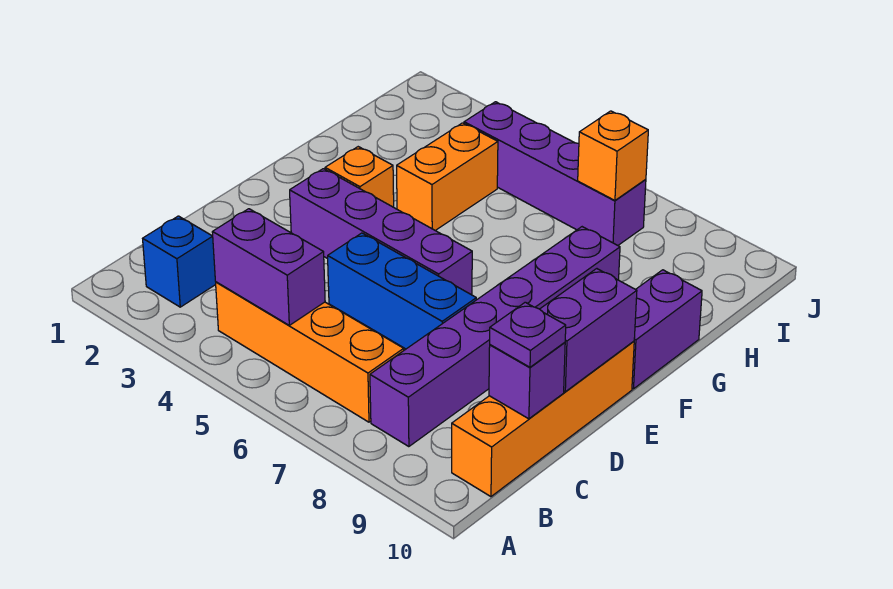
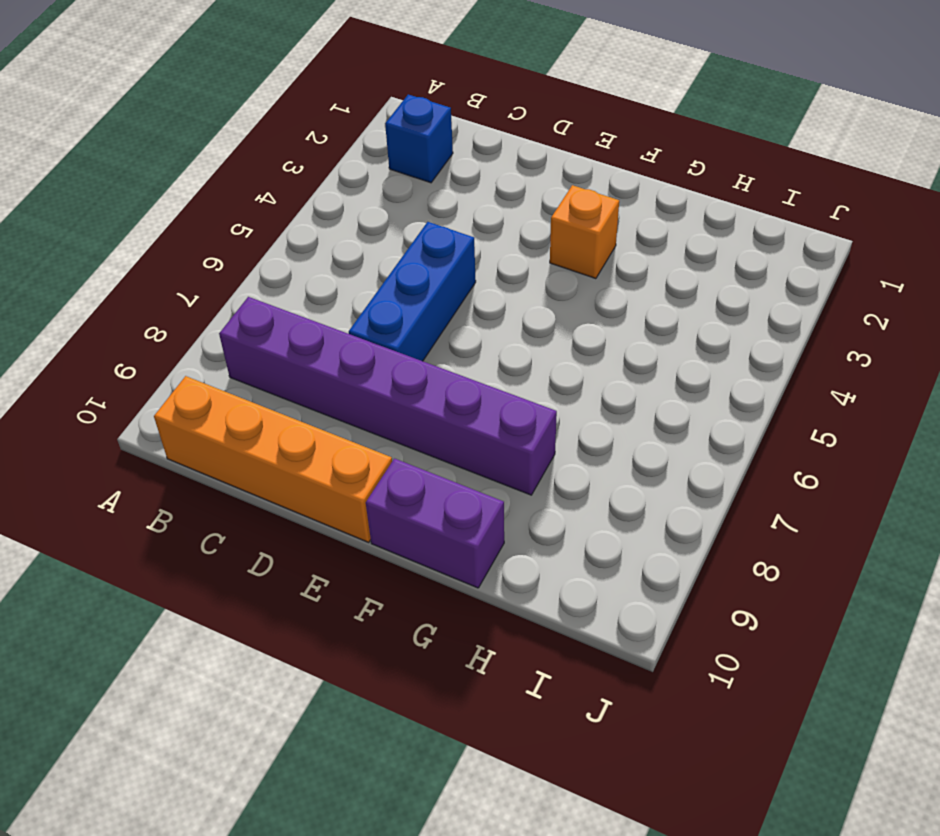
none -> orange brick B4:B7 level 1
none -> purple brick E3:E6 level 1
none -> orange brick G4:H4 level 1

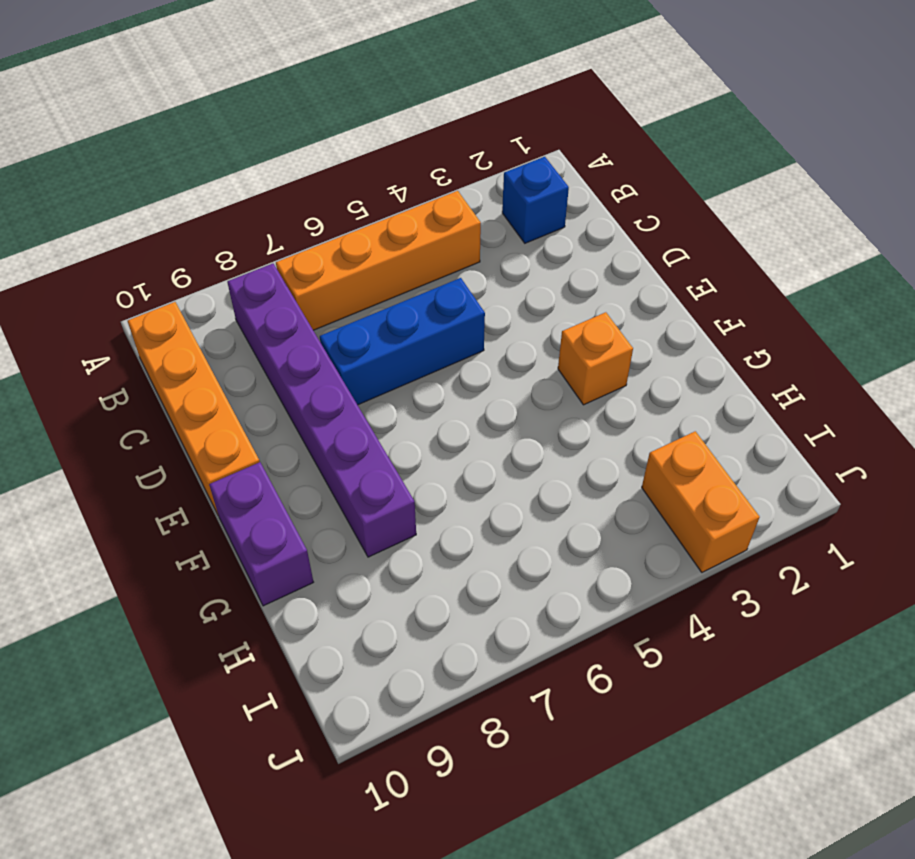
orange brick I3:J3 level 1 -> orange brick G4:H4 level 1
none -> purple brick E3:E6 level 1
none -> purple brick I4:I7 level 1
none -> purple brick B4:B5 level 2

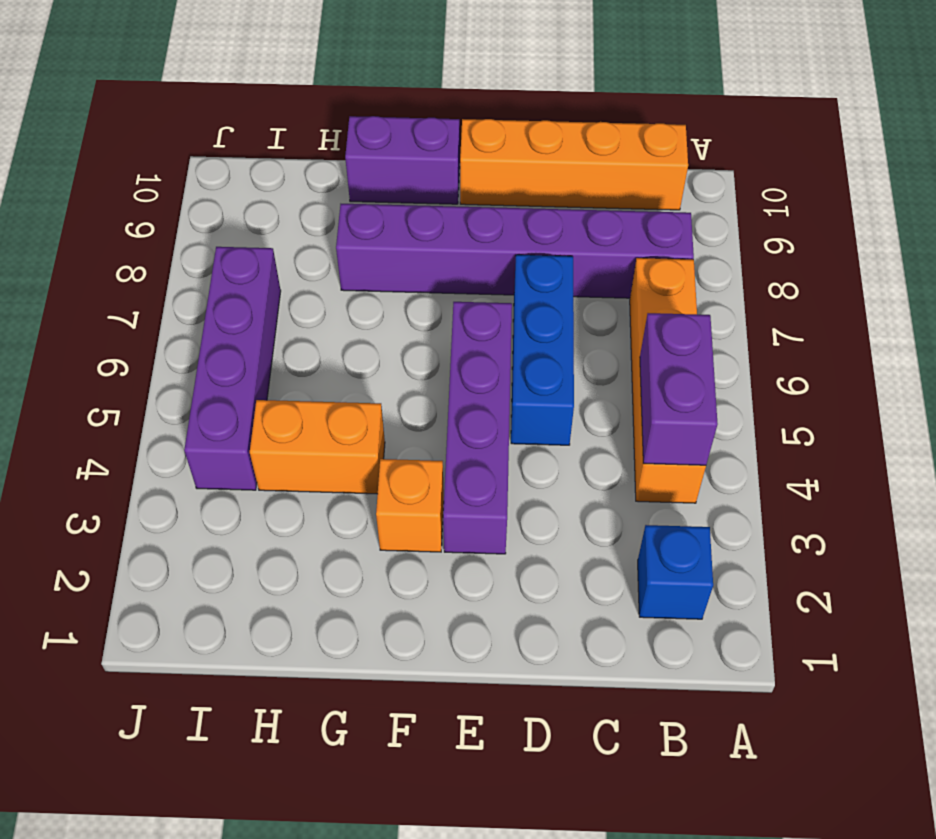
none -> purple brick C10 level 2
none -> purple brick D10:E10 level 2
none -> orange brick I7 level 2

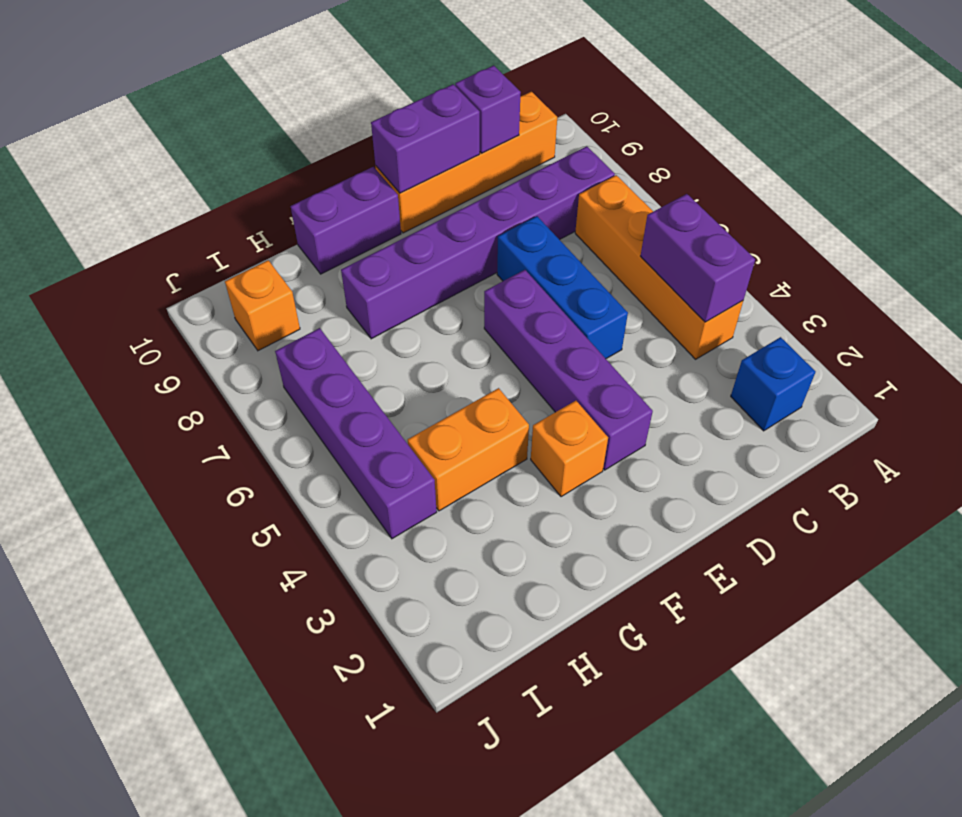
orange brick I9 level 1 -> orange brick I7 level 2
none -> purple plate C10 level 3

